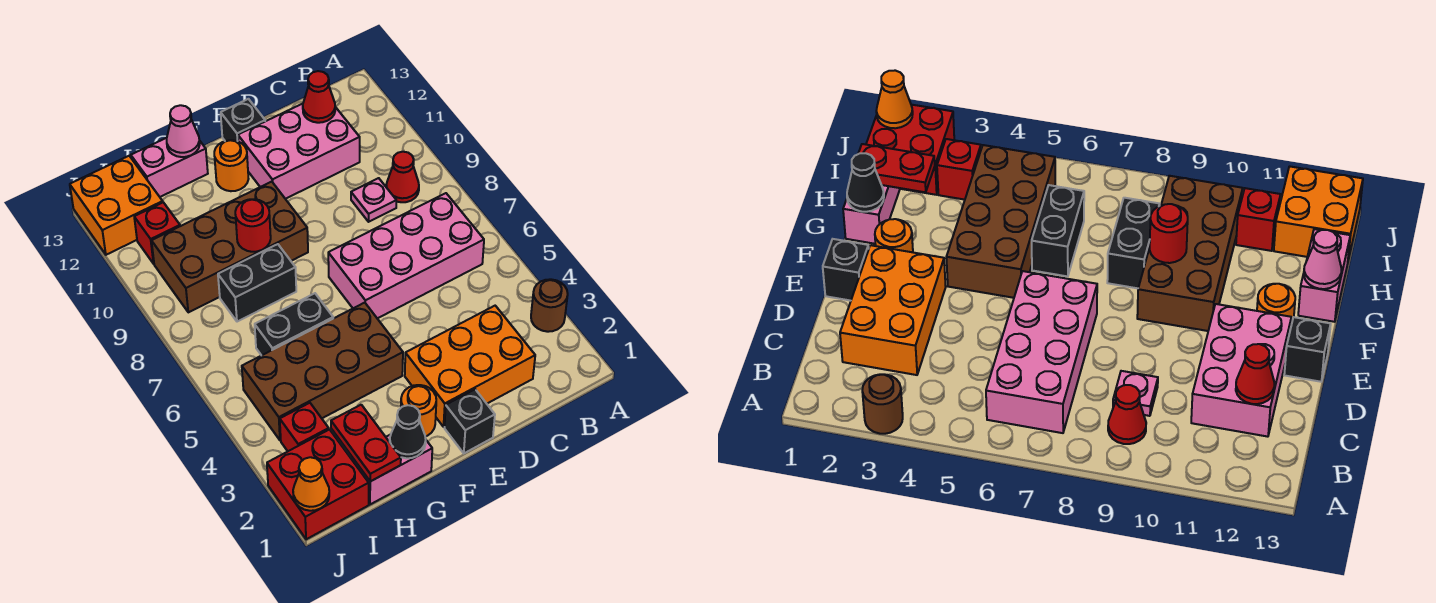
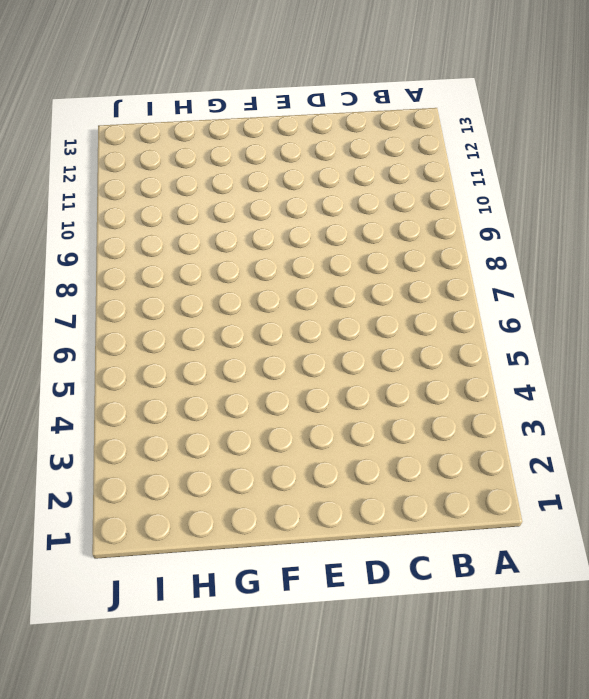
none -> brown round brick A3 level 1
none -> pink brick B6:E7 level 1
none -> red cone B9 level 1

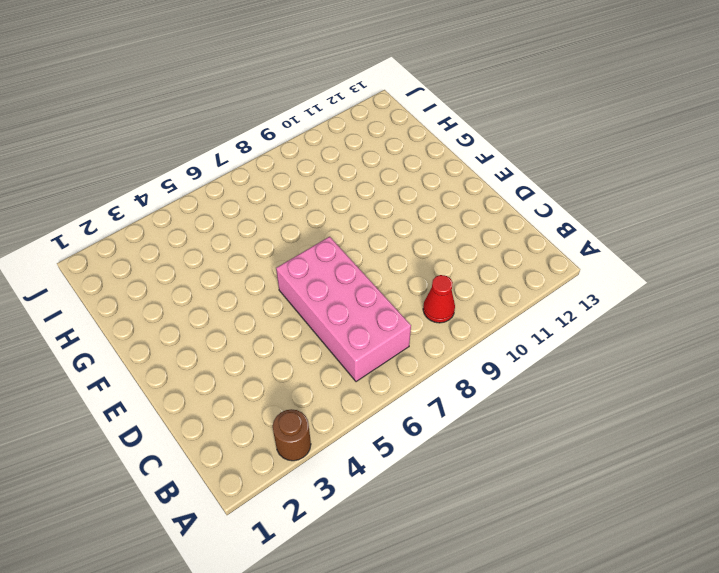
none -> orange brick C2:E3 level 1
none -> pink plate C9 level 1
none -> pink brick C11:E12 level 1

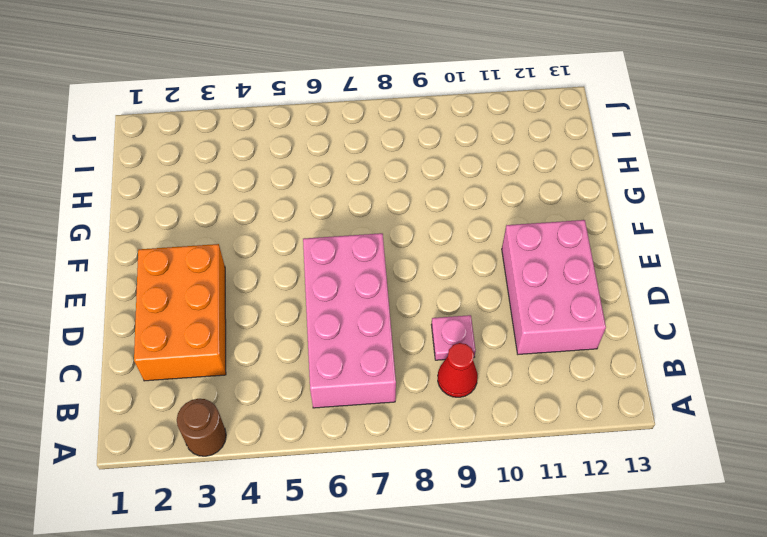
none -> black brick E1 level 1
none -> black brick E13 level 1
none -> orange round brick F2 level 1

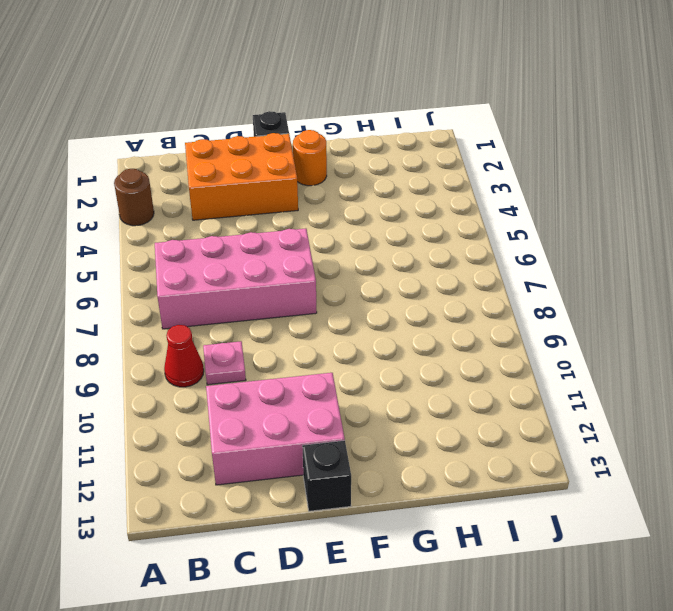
none -> brown brick F4:I5 level 1
none -> brown brick F9:I10 level 1
none -> orange round brick F12 level 1

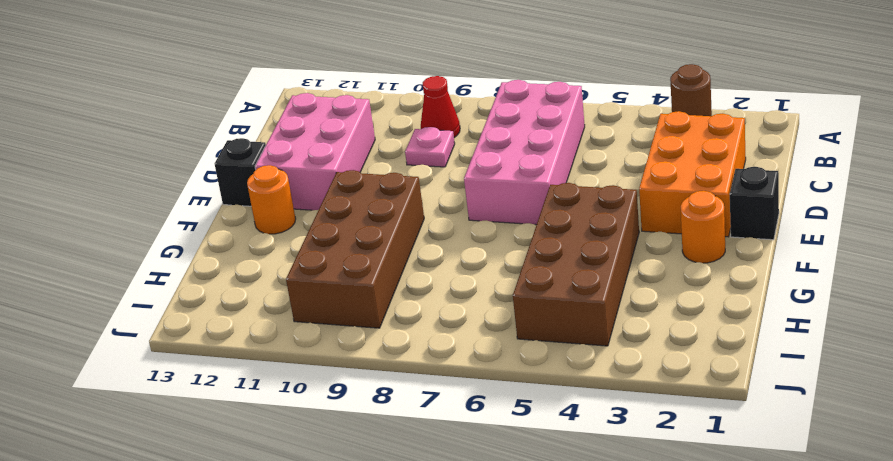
none -> pink brick G1:H1 level 1
none -> black brick G6:H6 level 1
none -> black brick G8:H8 level 1

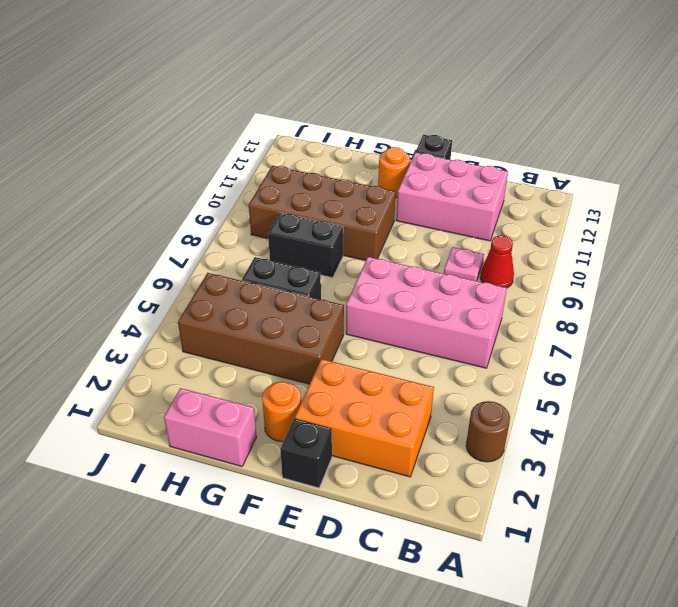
none -> pink brick G13:H13 level 1
none -> red brick I1:J2 level 1
none -> red brick I3 level 1

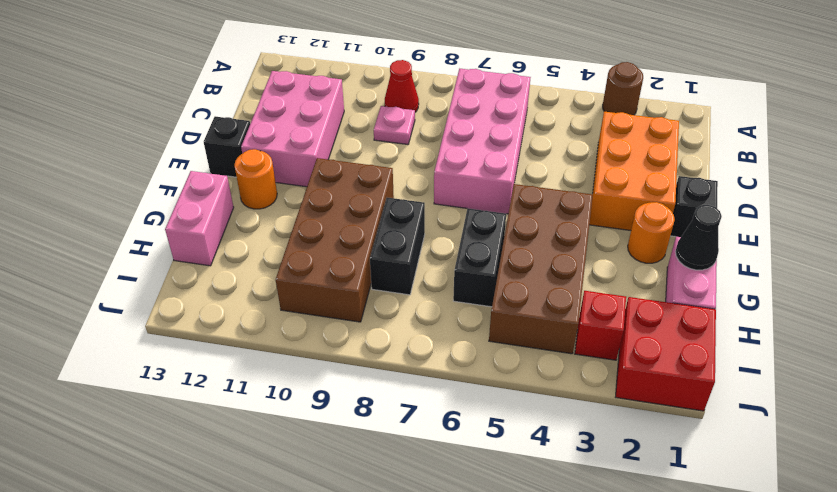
none -> red brick I11 level 1
none -> orange brick I12:J13 level 1
none -> red cone C12 level 2

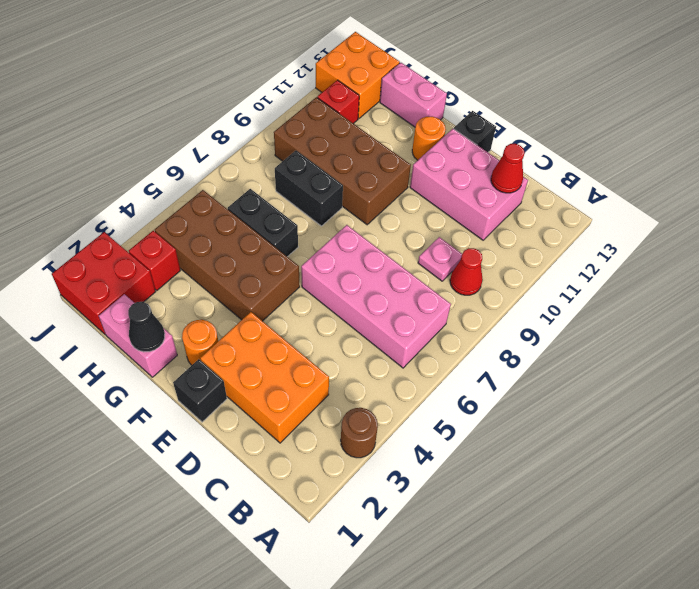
none -> red round brick G9 level 2
none -> pink cone G13 level 2
none -> red plate H1:H2 level 2

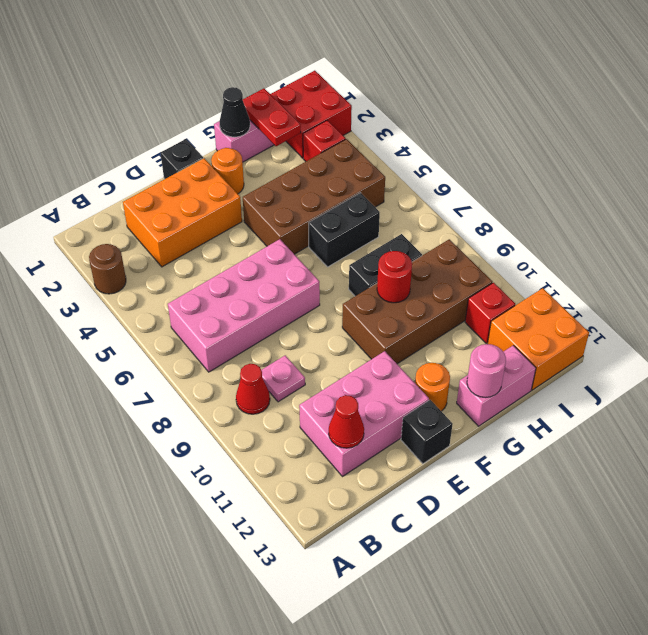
pink round brick G13 level 2 -> pink cone G13 level 2
none -> orange cone J1 level 2

